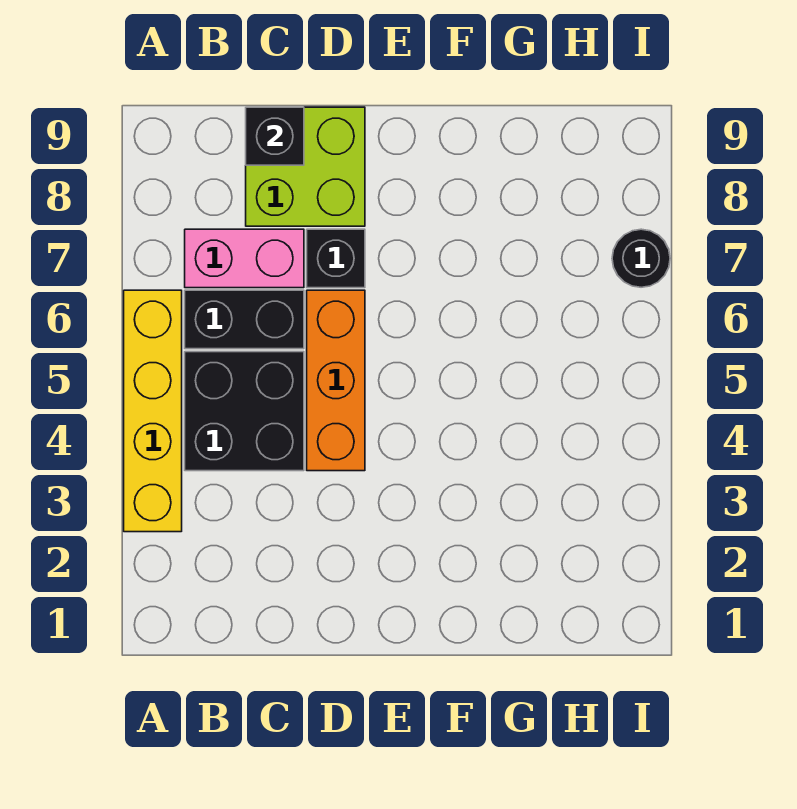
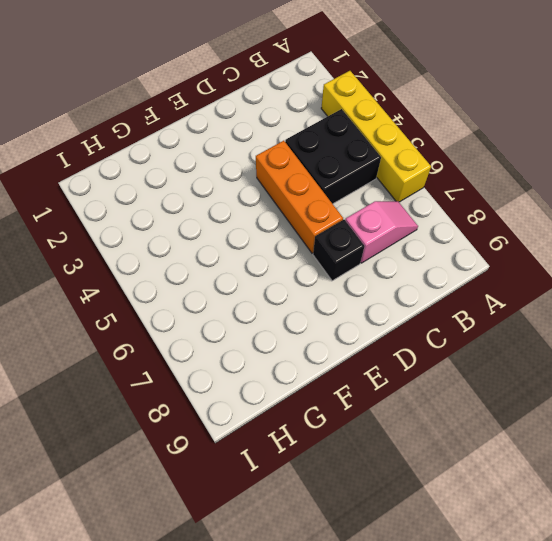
pink slope B7:C7 level 1 top C -> pink brick B7:C7 level 1
none -> black brick B6:C6 level 1
none -> lime brick C8:D9 level 1

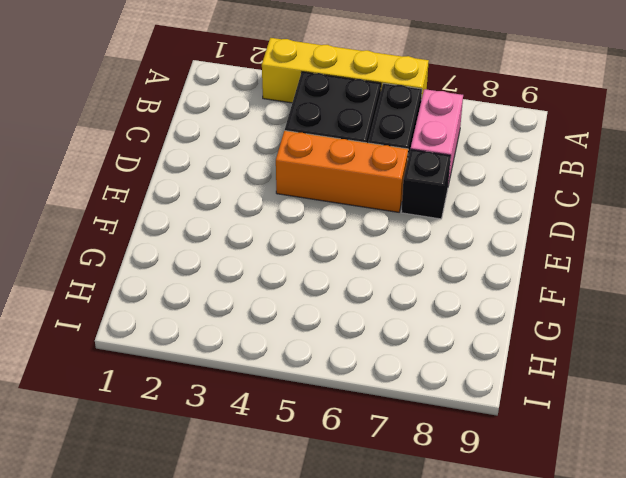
none -> lime brick C8:D9 level 1
none -> black round brick I7 level 1

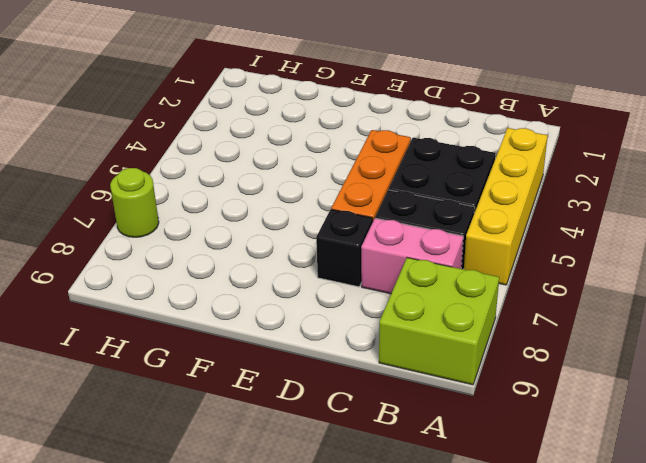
lime brick A8:B9 level 1 -> lime brick C8:D9 level 1
lime round brick I7 level 1 -> black round brick I7 level 1
none -> black brick C9 level 2

